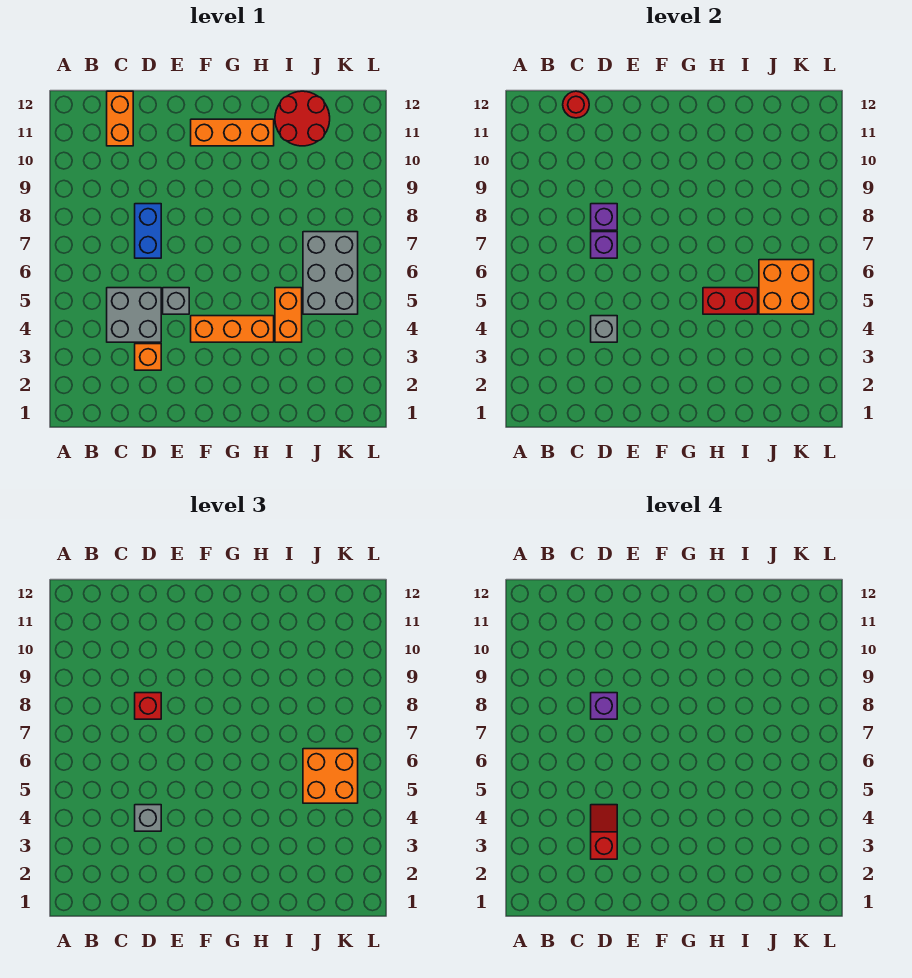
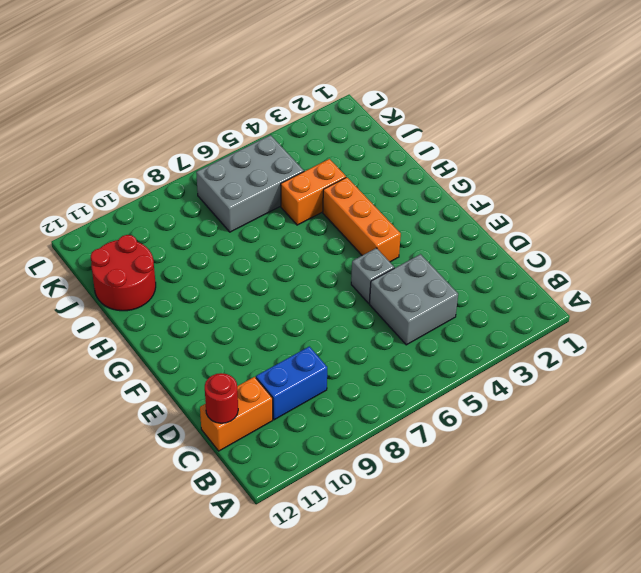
blue brick C9:C10 level 1 -> blue brick D7:D8 level 1
none -> orange brick D3 level 1
none -> orange brick F11:H11 level 1
none -> grey brick D4 level 2

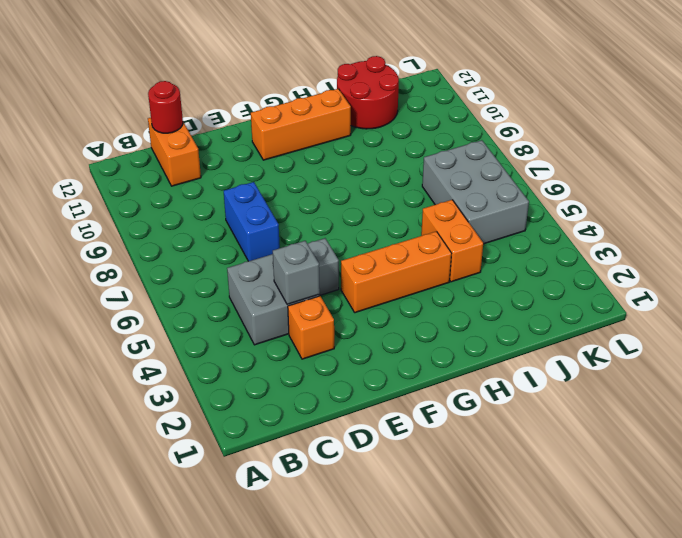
none -> purple brick D7 level 2
none -> purple brick D8 level 2
none -> red brick H5:I5 level 2

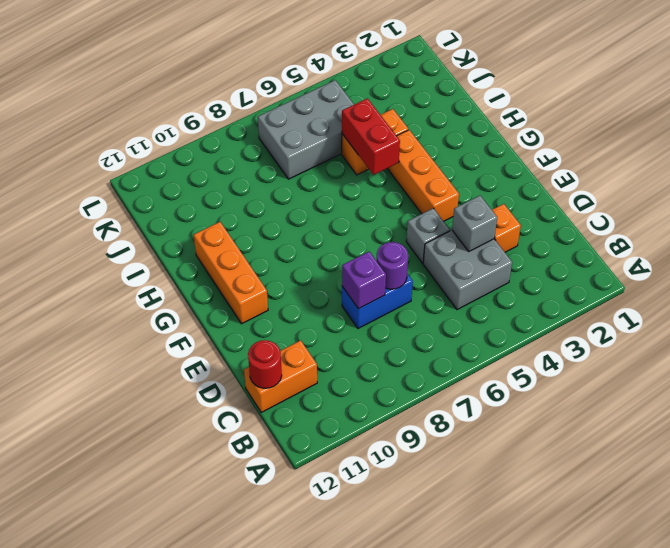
purple round brick D7 level 2 -> purple brick D7 level 2
none -> red round brick I11:J12 level 1
none -> orange brick J5:K6 level 2
none -> grey brick D4 level 3

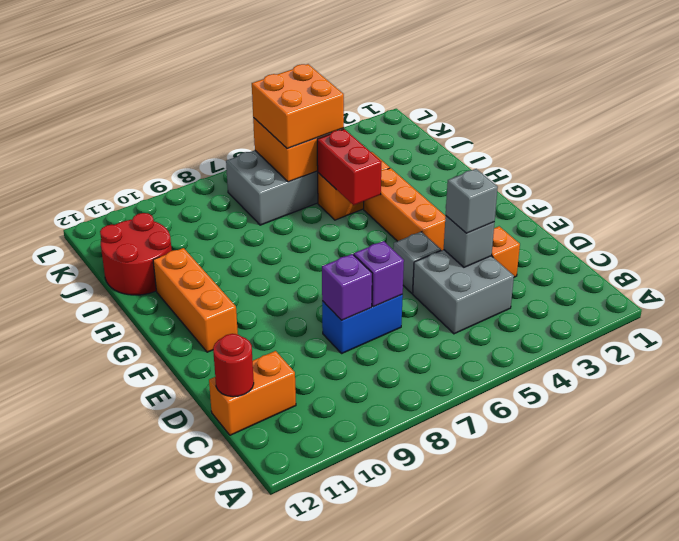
none -> red brick D8 level 3
none -> red slope D3:D4 level 4 top 3
none -> purple brick D8 level 4

